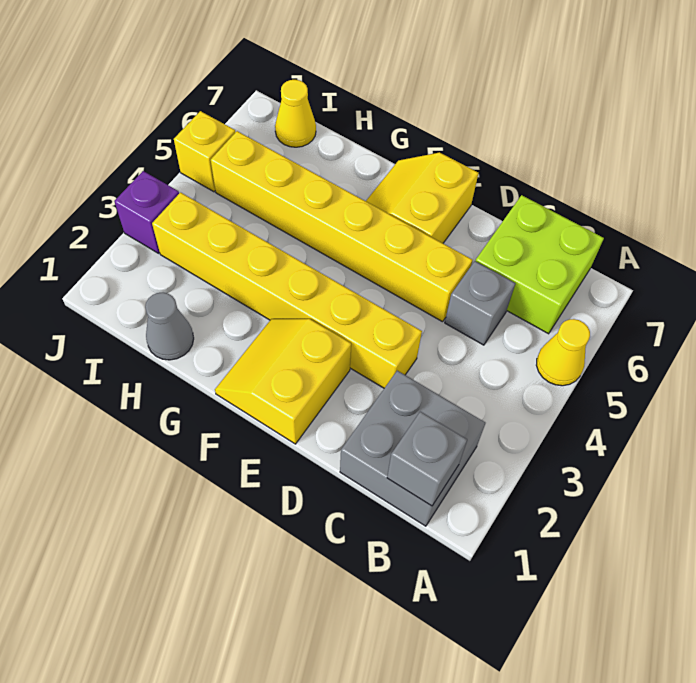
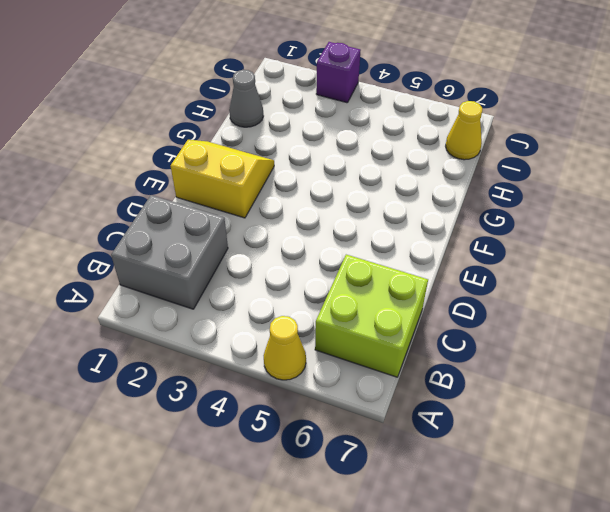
none -> grey brick C5 level 1
none -> yellow brick D3:I3 level 1
none -> yellow brick D5:I5 level 1

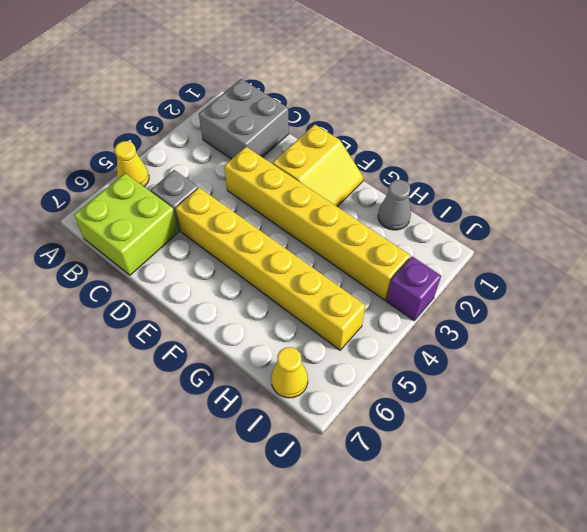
none -> yellow slope E6:F7 level 1 top E
none -> yellow brick J5 level 1
none -> grey brick B1 level 2

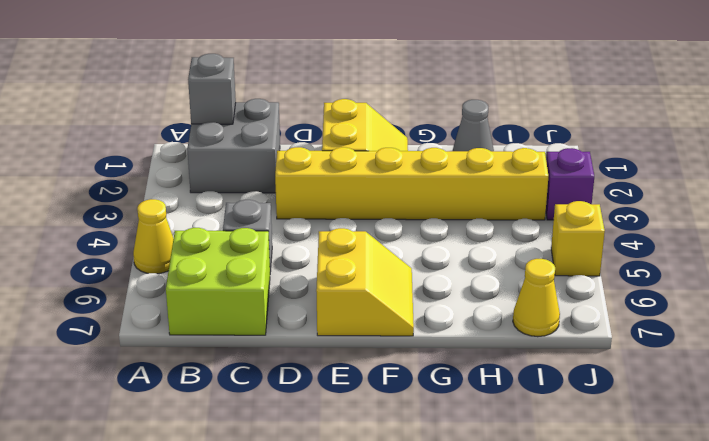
none -> yellow brick D5:I5 level 1

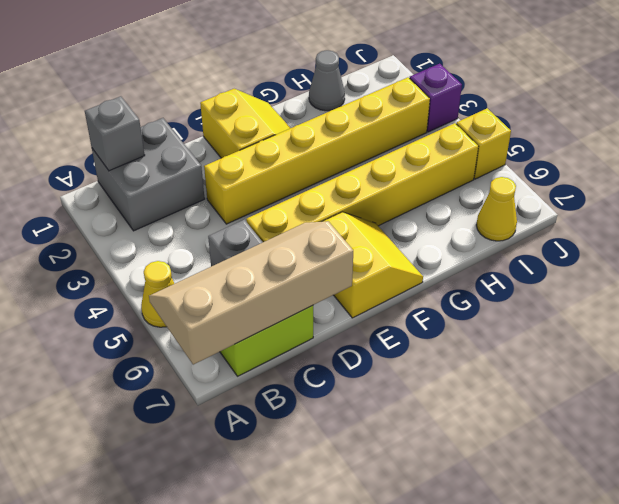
tan slope A6:D7 level 2 top 7 -> none

